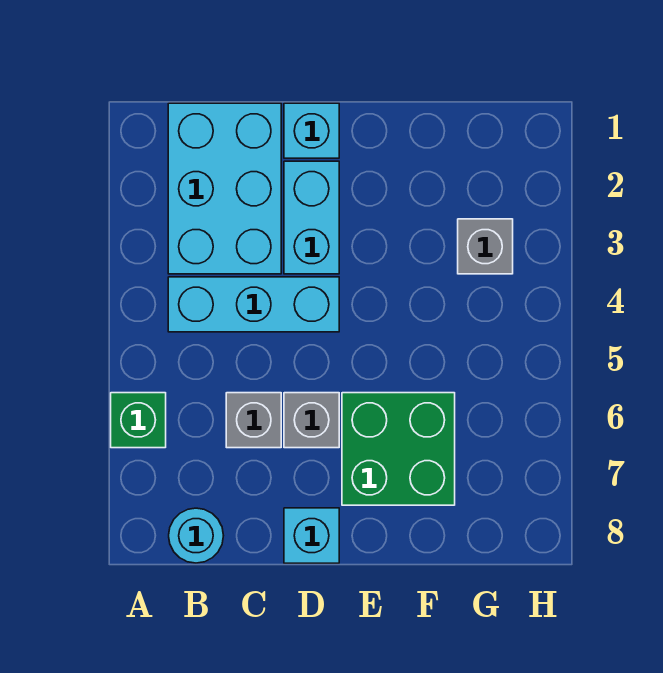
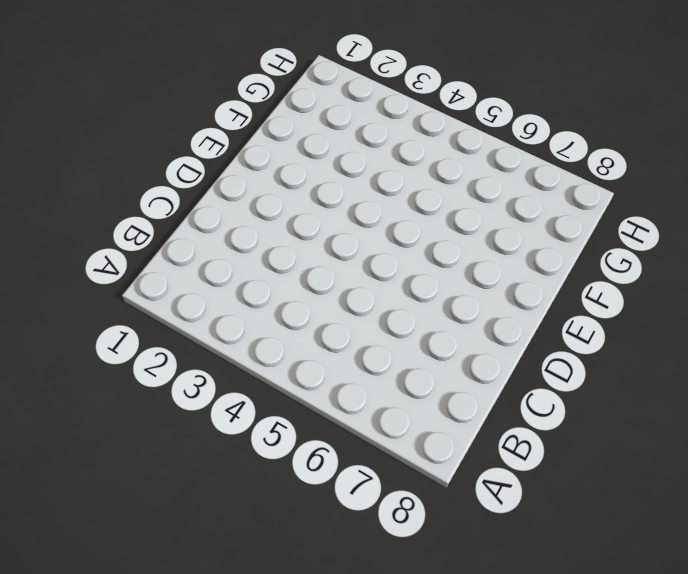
none -> green brick A6 level 1
none -> cyan brick B1:C3 level 1

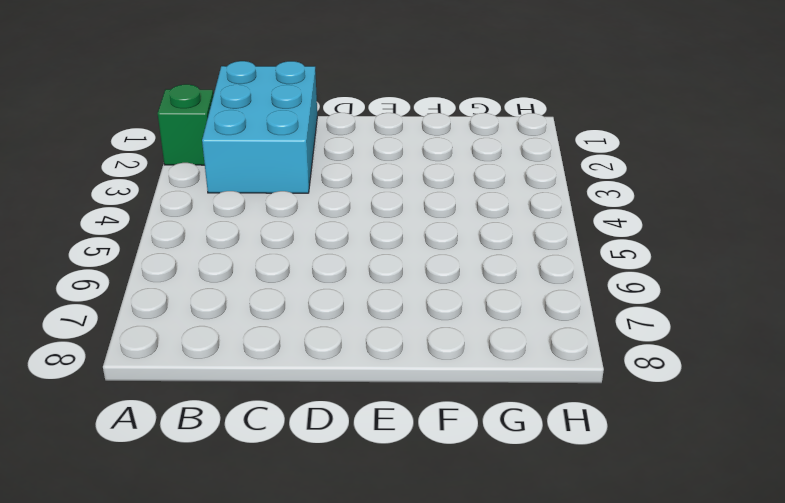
green brick A2 level 1 -> green brick A6 level 1
none -> cyan brick B4:D4 level 1
none -> cyan round brick B8 level 1

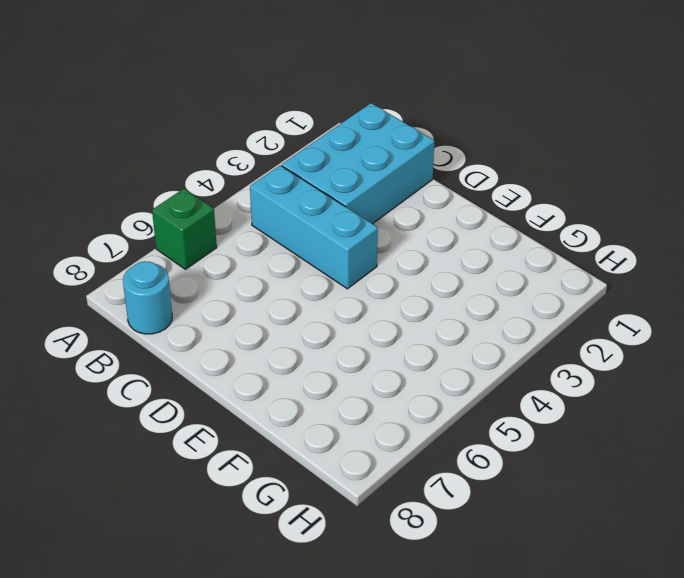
none -> grey brick C6 level 1
none -> cyan brick D1 level 1

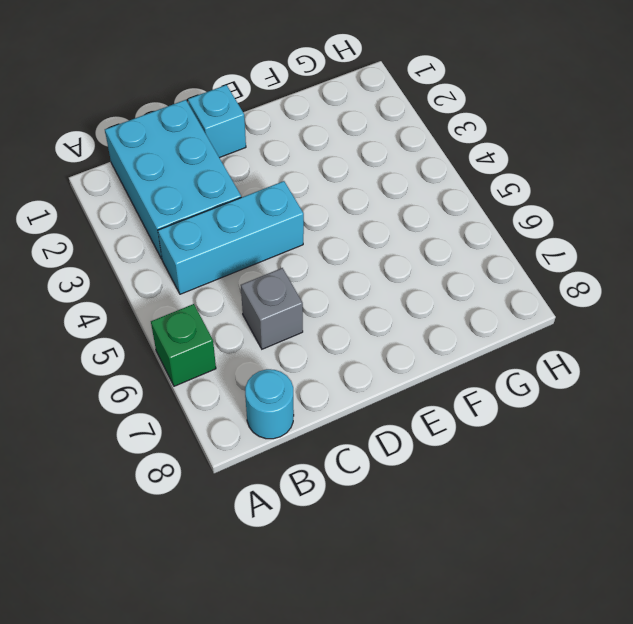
none -> cyan brick D2:D3 level 1
none -> grey brick D6 level 1

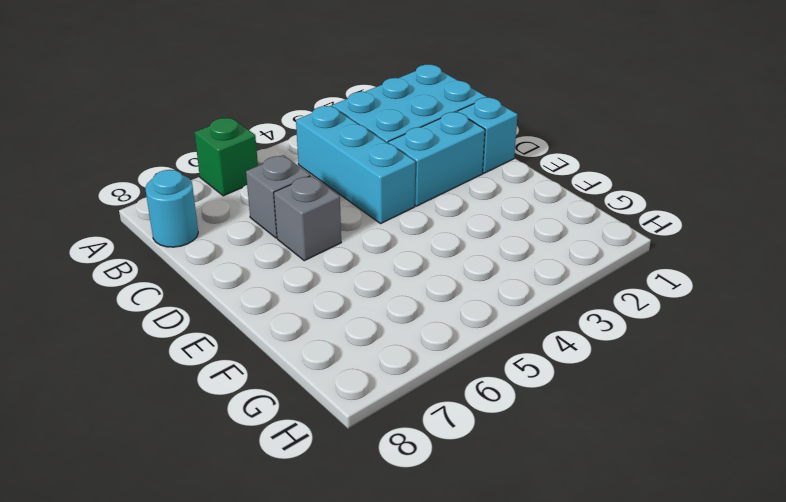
none -> cyan brick D8 level 1
none -> green brick E6:F7 level 1

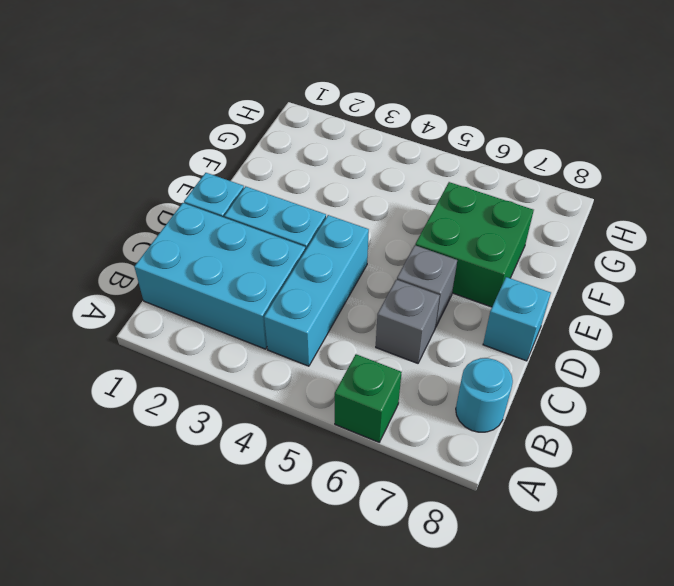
none -> grey brick G3 level 1

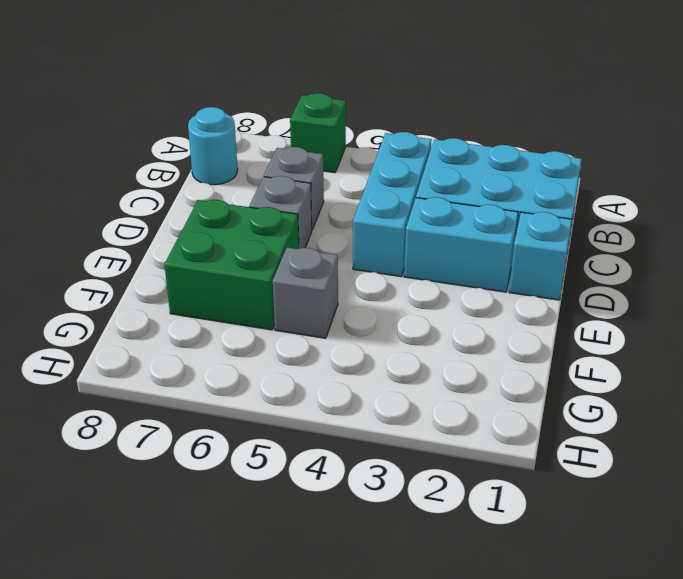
grey brick F5 level 1 -> grey brick G3 level 1
none -> cyan brick D8 level 1

